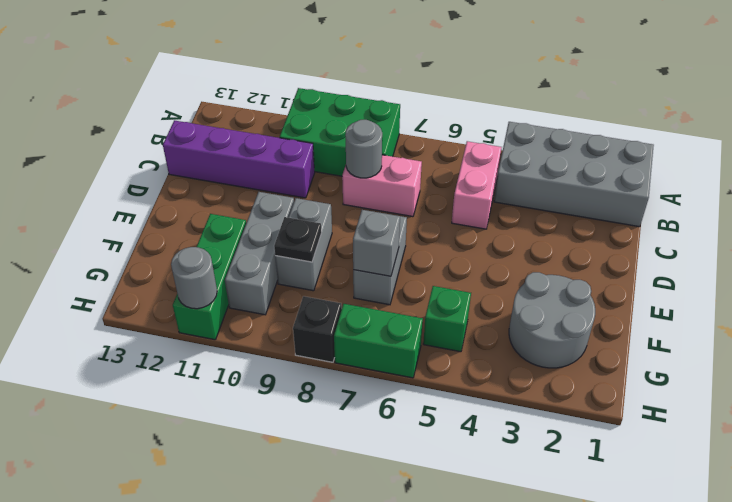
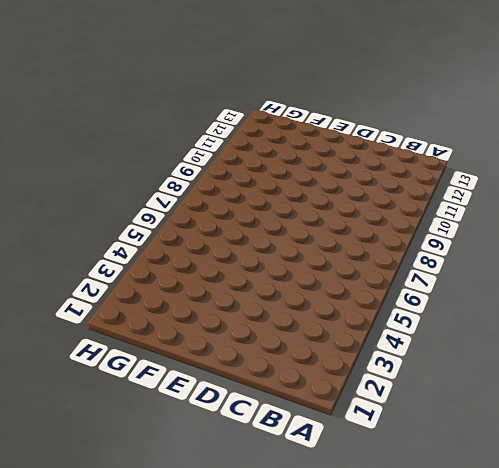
none -> grey brick A1:B4 level 1
none -> green brick A8:B10 level 1
none -> pink brick B5:C5 level 1

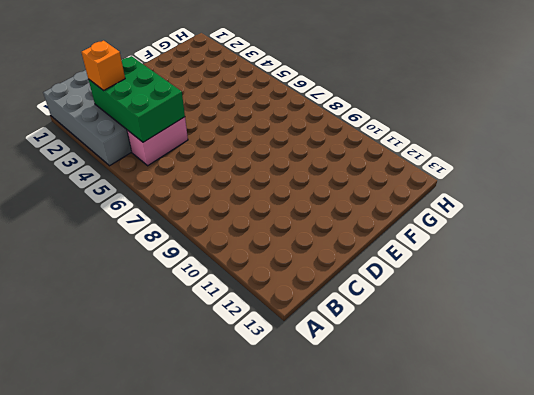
green brick B3:C5 level 2 -> green brick A8:B10 level 1
orange brick B3 level 3 -> none
none -> pink brick C7:C8 level 1
none -> purple brick C10:C13 level 1
none -> grey brick E7:F7 level 1

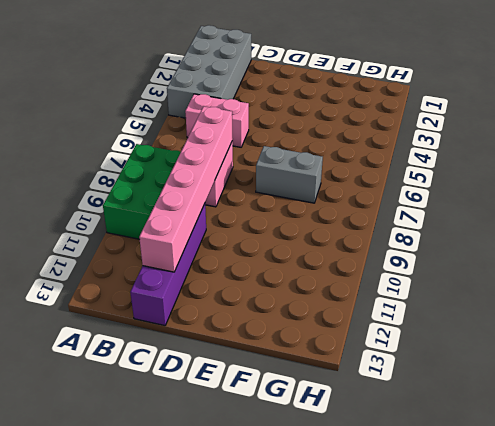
pink brick C7:C12 level 2 -> grey round brick C8 level 2
none -> grey brick E9:F9 level 1
none -> grey brick E10:G10 level 1
none -> grey round brick F2:G3 level 1

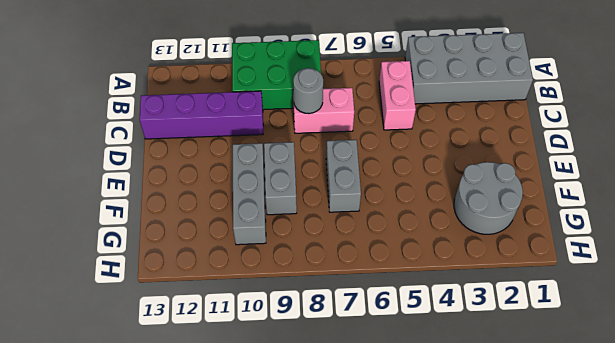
none -> green brick F11:H11 level 1
none -> green brick G5 level 1
none -> green brick H6:H7 level 1

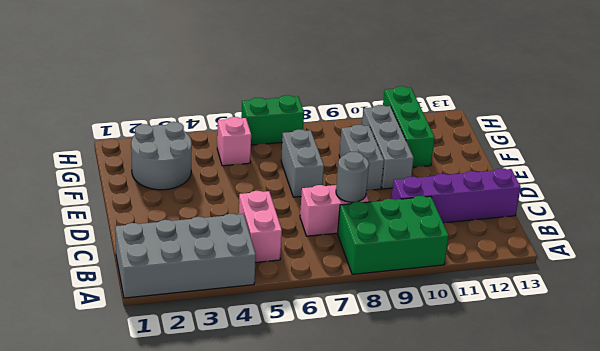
pink brick G5 level 1 -> green brick G5 level 1
none -> black brick H8 level 1
none -> grey brick F7 level 2
none -> black plate F9 level 2

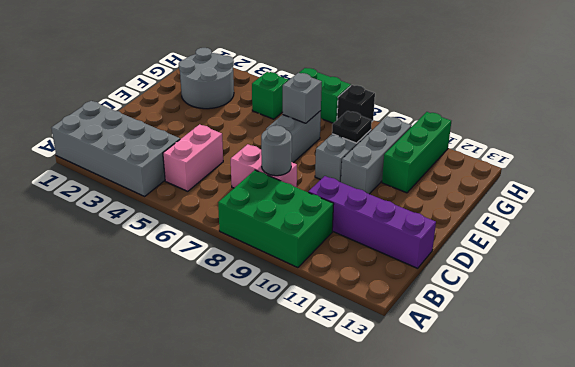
none -> grey round brick H11 level 2

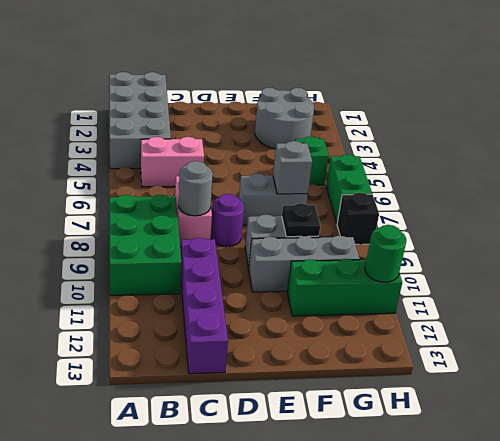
purple round brick D8 level 1 -> none
green round brick H11 level 2 -> grey round brick H11 level 2

